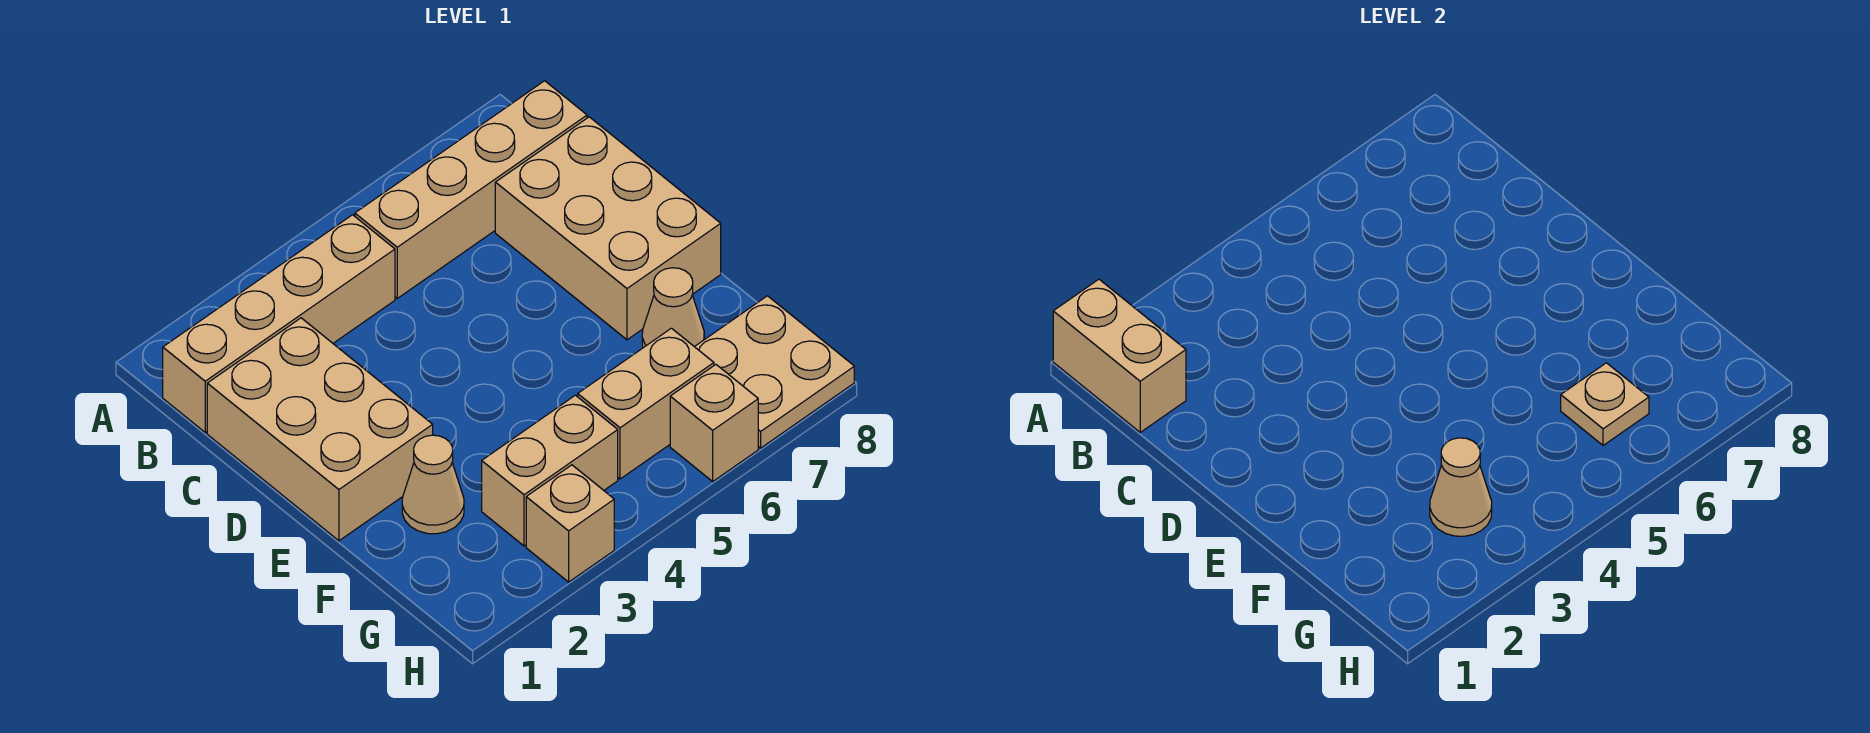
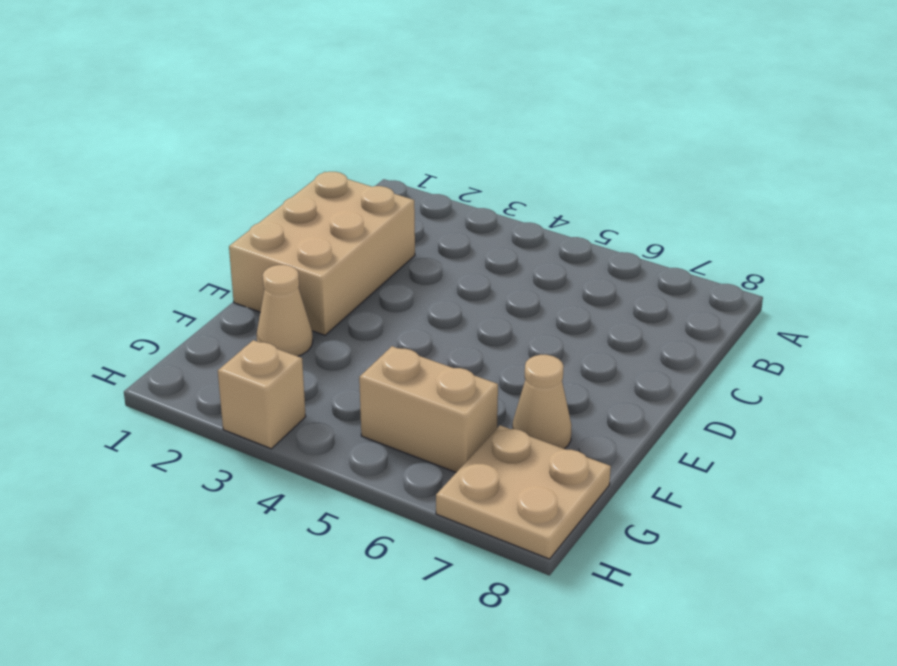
none -> tan brick B1:B4 level 1
none -> tan brick B5:B8 level 1
none -> tan brick C7:E8 level 1

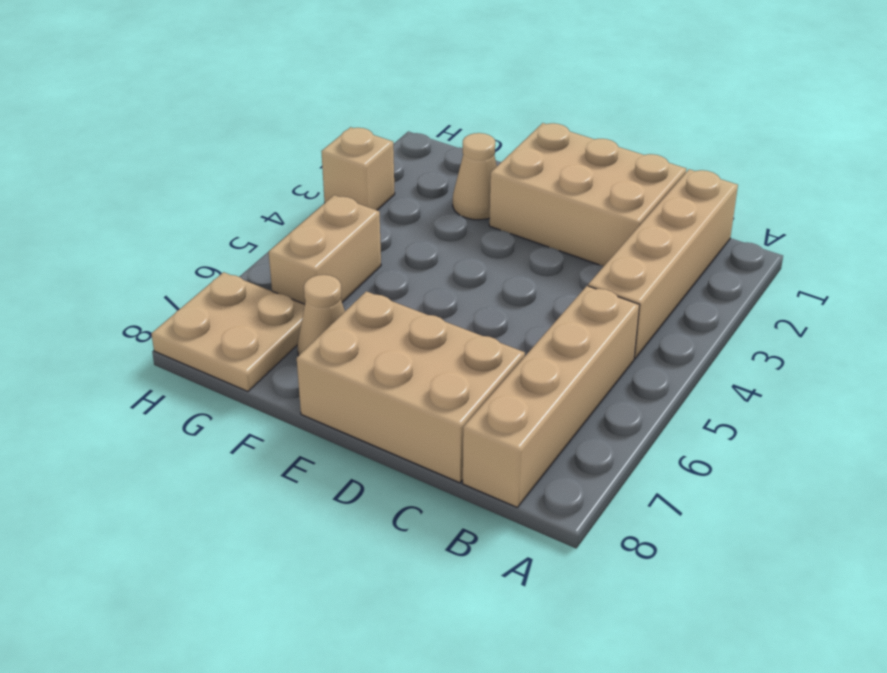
none -> tan brick G3:G4 level 1
none -> tan brick H6 level 1
none -> tan brick A1:B1 level 2

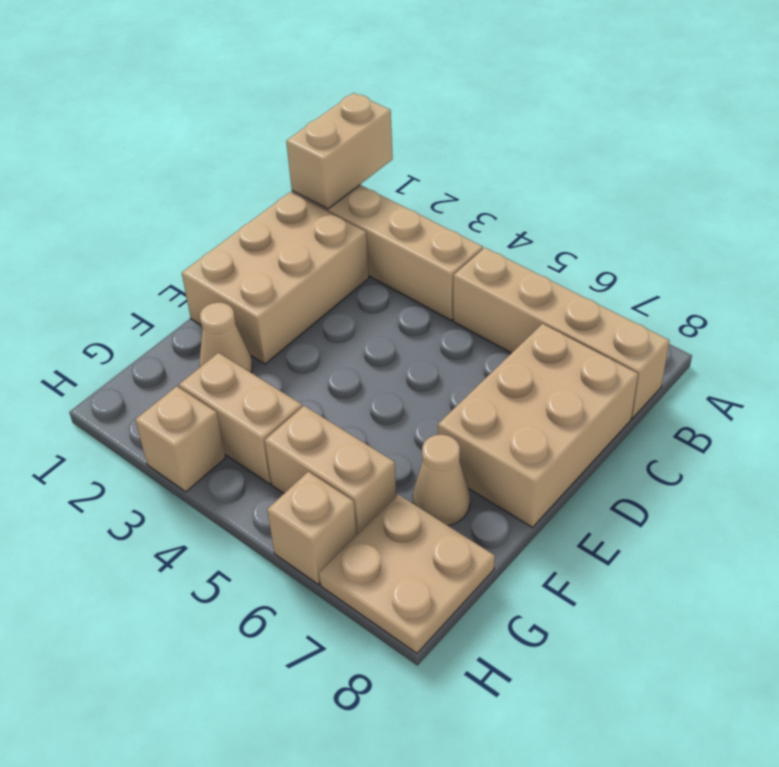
none -> tan cone G3 level 2
none -> tan plate G6 level 2

